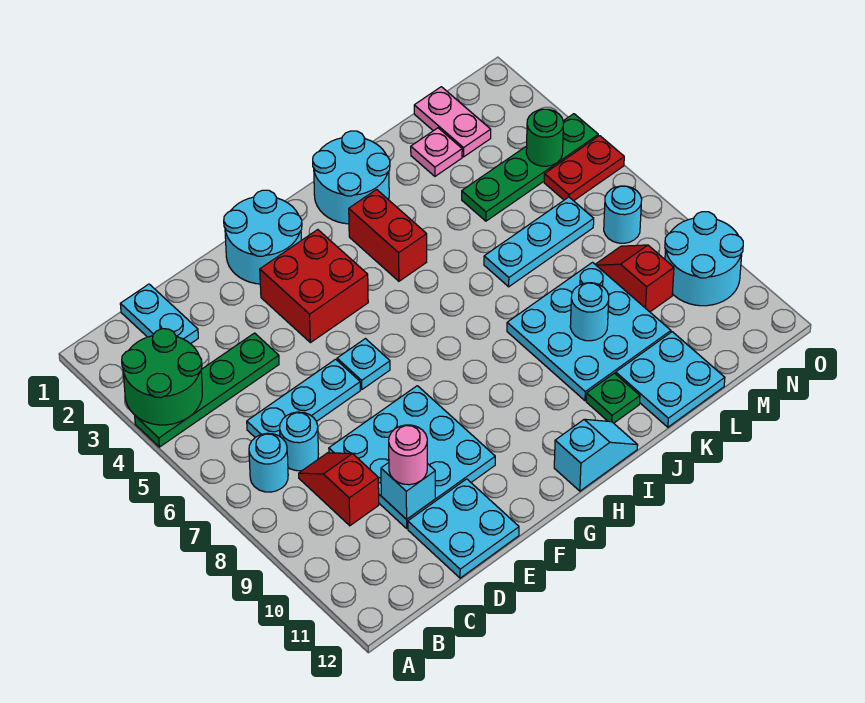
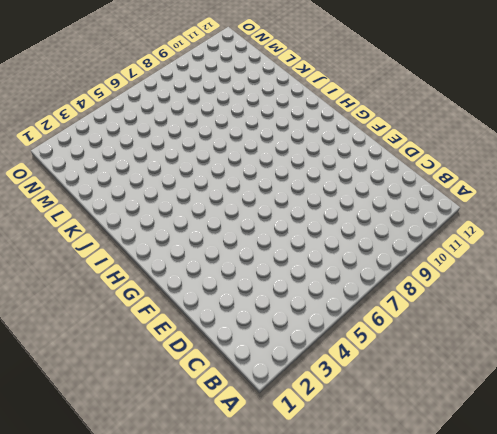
none -> green plate A4:D4 level 1
none -> cyan round brick B7 level 1
none -> cyan plate C1:C2 level 1
none -> cyan plate C6:E6 level 1

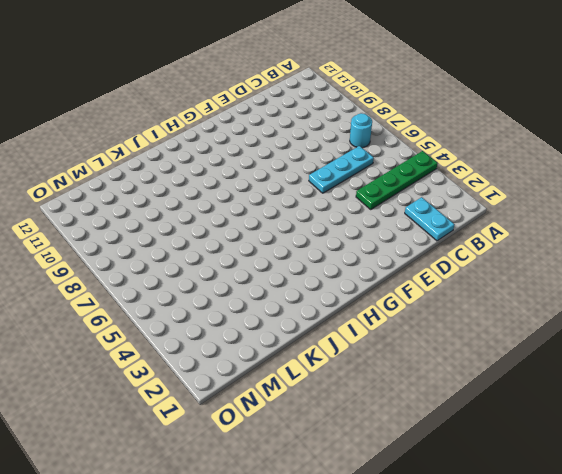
none -> cyan round brick C7 level 1
none -> red slope C8:C9 level 1 top 9
none -> cyan plate D8:F10 level 1
none -> cyan plate D11:E12 level 1

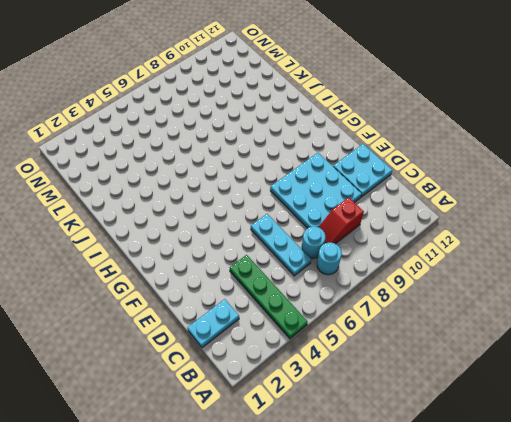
none -> cyan round brick F1:G2 level 1
none -> red brick F3:G4 level 1
none -> cyan plate F6 level 1
none -> cyan slope H12:I12 level 1 top H

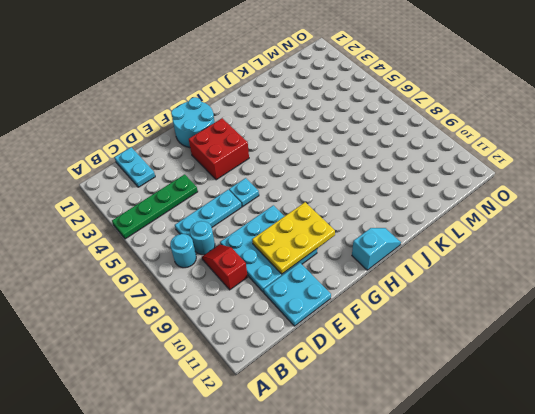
yellow plate E9:G10 level 2 -> none
none -> cyan round brick I1:J2 level 1
none -> red brick I3:I4 level 1
none -> cyan plate J8:L10 level 1
none -> green plate J11 level 1

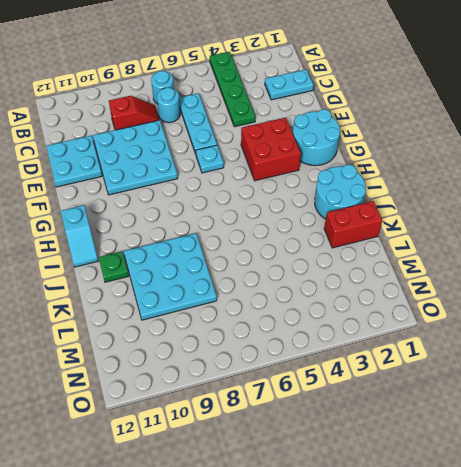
red brick K1:K2 level 1 -> red brick I3:I4 level 1
none -> cyan plate K6:M6 level 1
none -> cyan plate K11:L12 level 1
none -> pink plate L2 level 1
none -> green plate L4:O4 level 1

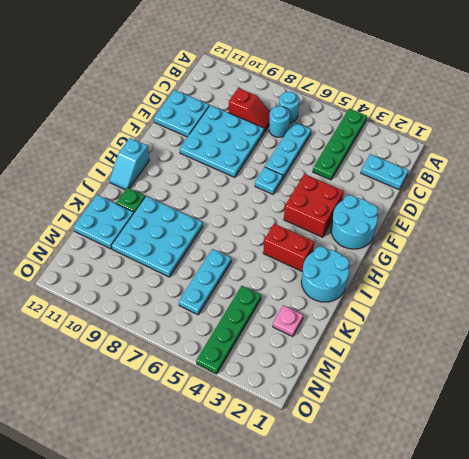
none -> pink plate M1:M2 level 1
none -> red slope M8:M9 level 1 top 9
none -> red plate N5:O5 level 1
none -> cyan round brick N7 level 1

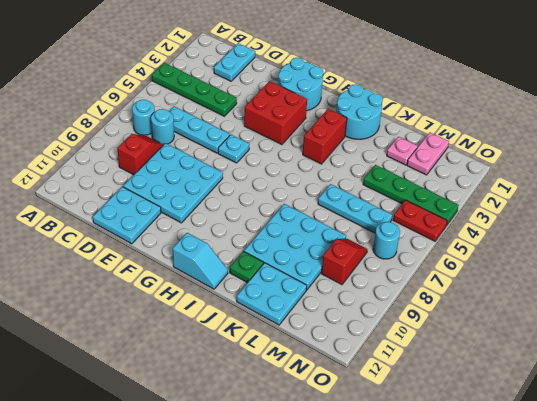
none -> cyan round brick N9:O10 level 1
none -> green round brick A3:B4 level 2
none -> cyan brick D10 level 2
none -> cyan round brick K9 level 2

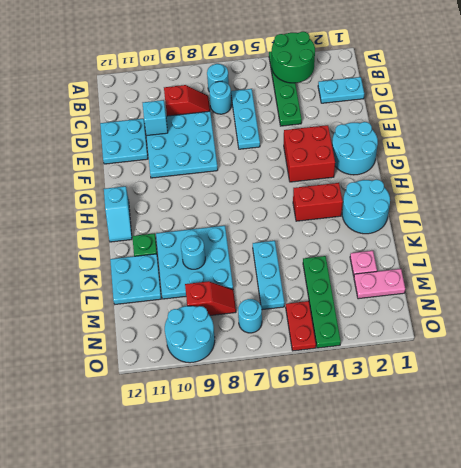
none -> cyan plate F6 level 1
none -> green round brick N4 level 2
none -> pink round brick D10 level 3

